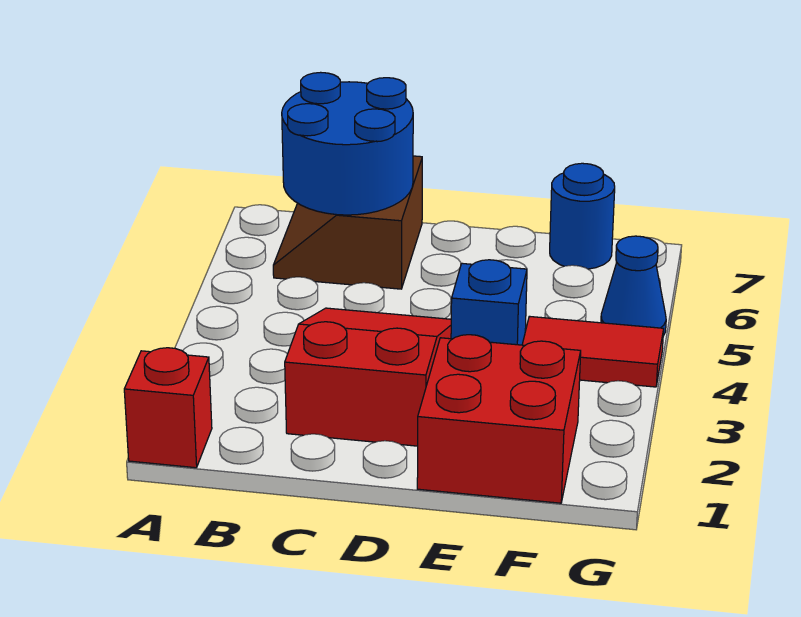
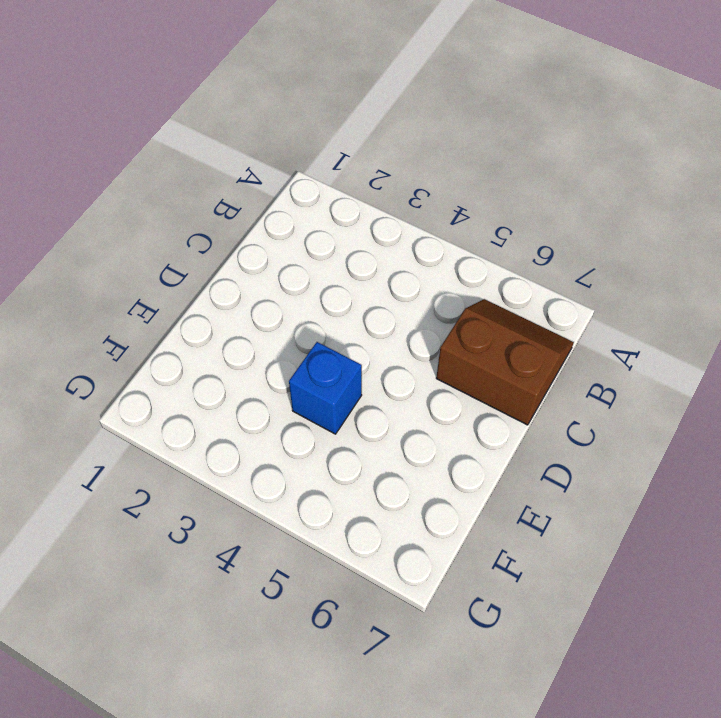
none -> red brick A1 level 1
none -> red slope C2:D4 level 1 top 2

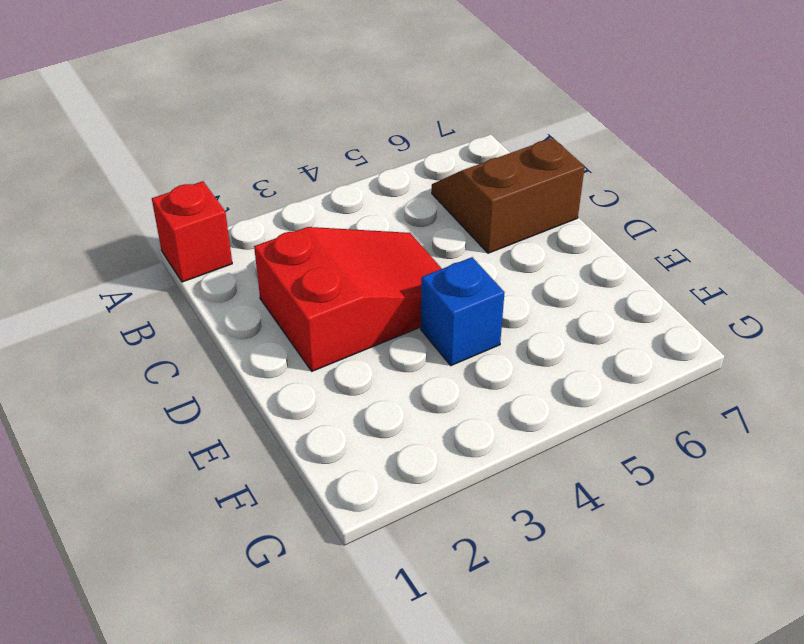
none -> red brick E1:F2 level 1
none -> red tile F4:G4 level 1

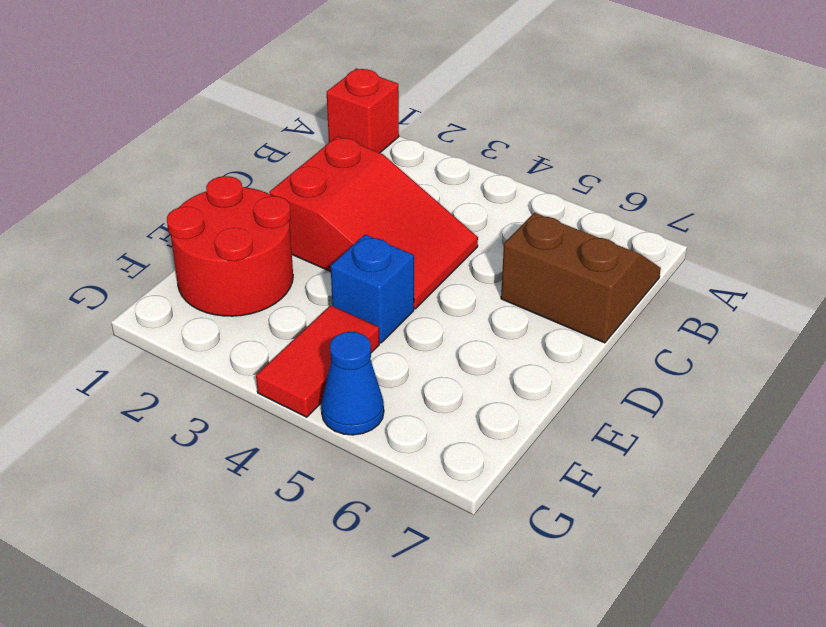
red round brick E1:F2 level 1 -> red brick E1:F2 level 1
none -> blue round brick F7 level 1
none -> blue round brick B6:C7 level 2

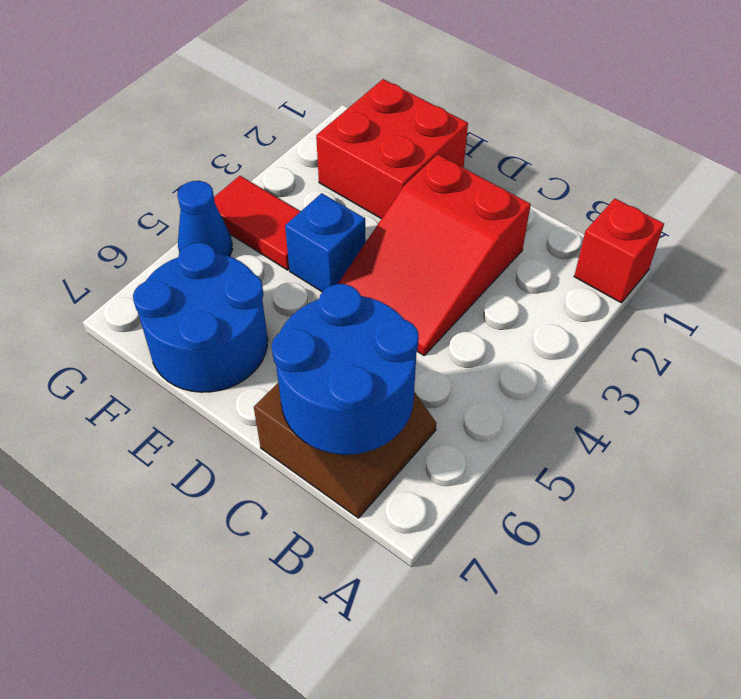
blue round brick E6:F7 level 1 -> blue round brick F7 level 1

